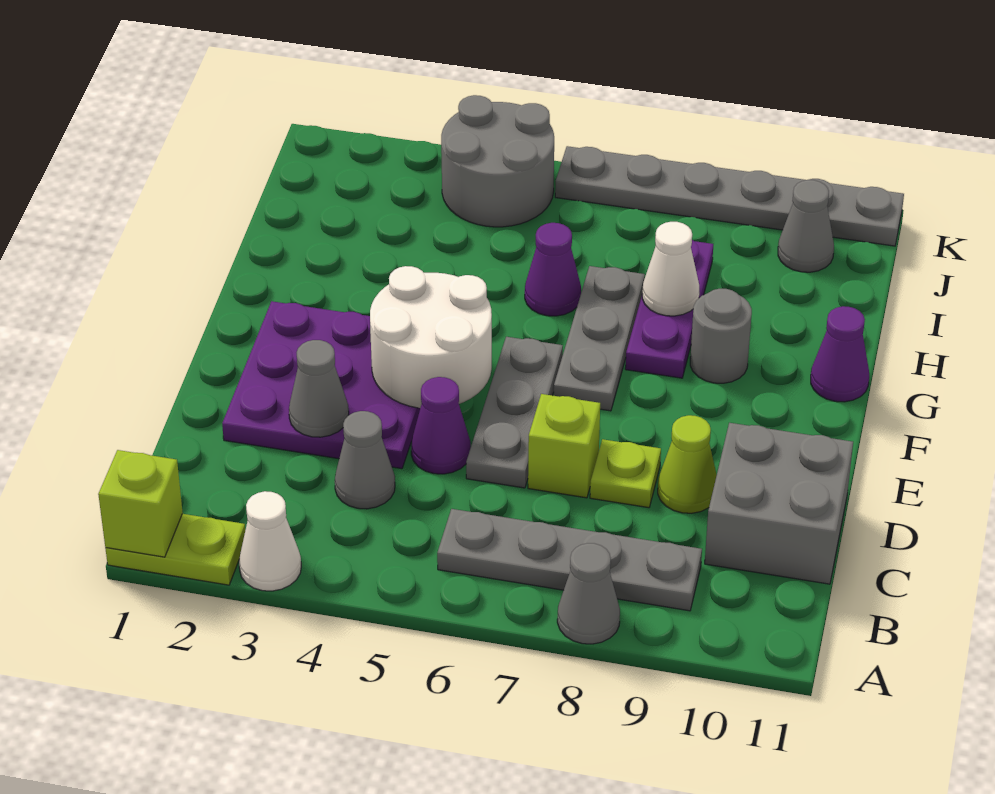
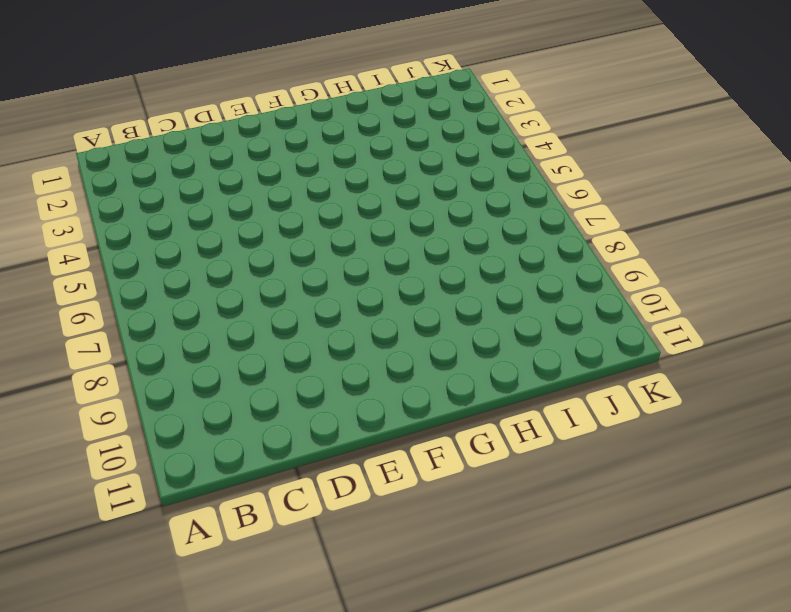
none -> lime plate A1:A2 level 1
none -> white cone A3 level 1
none -> grey cone A8 level 1

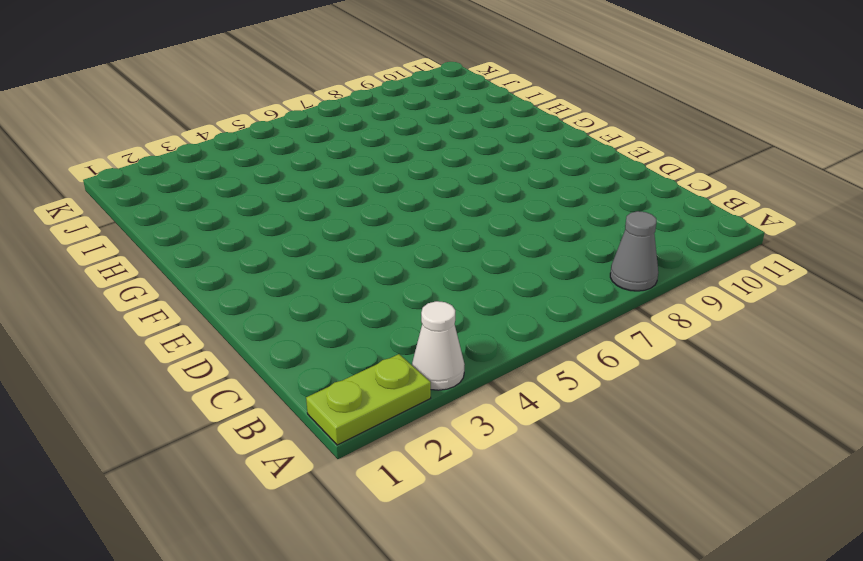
none -> grey plate B6:B9 level 1
none -> grey cone C4 level 1
none -> grey brick C10:D11 level 1

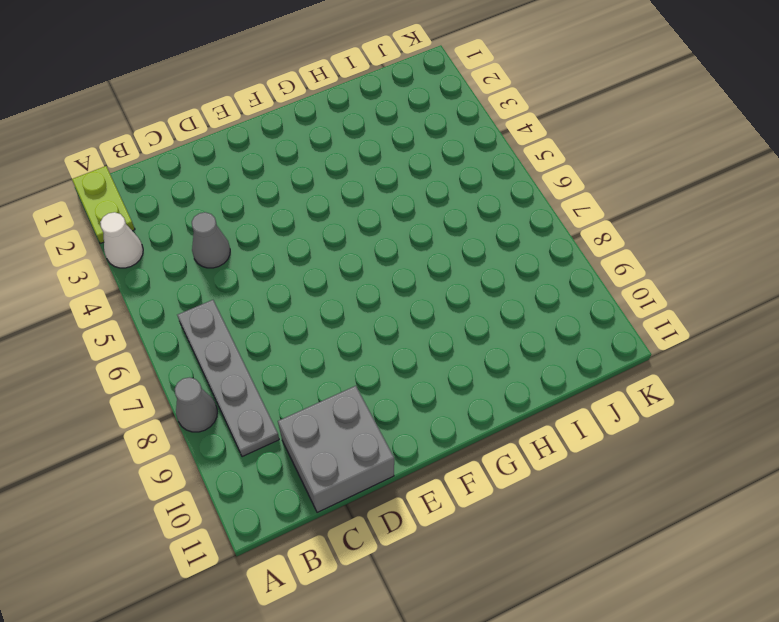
none -> purple plate D2:F4 level 1
none -> purple cone D5 level 1
none -> grey plate D6:F6 level 1

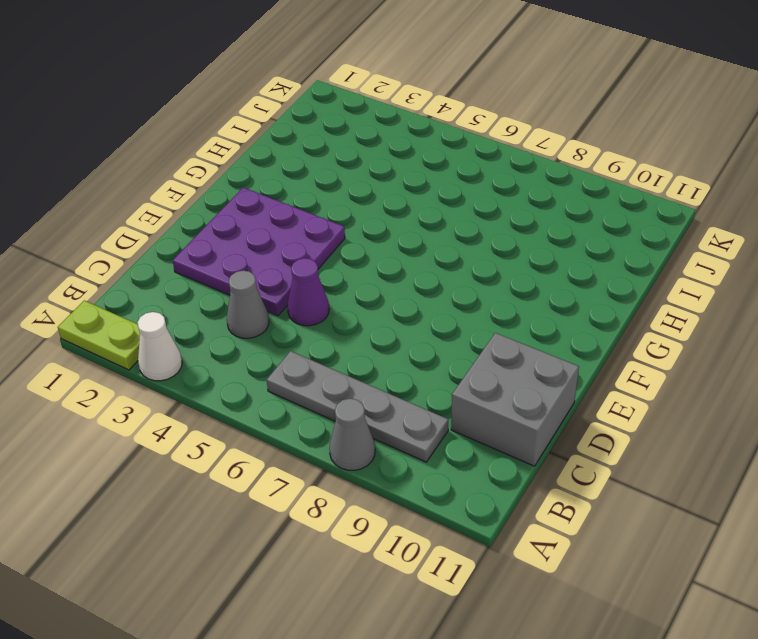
none -> grey plate D6:F6 level 1
none -> lime brick D7 level 1
none -> lime plate D8 level 1

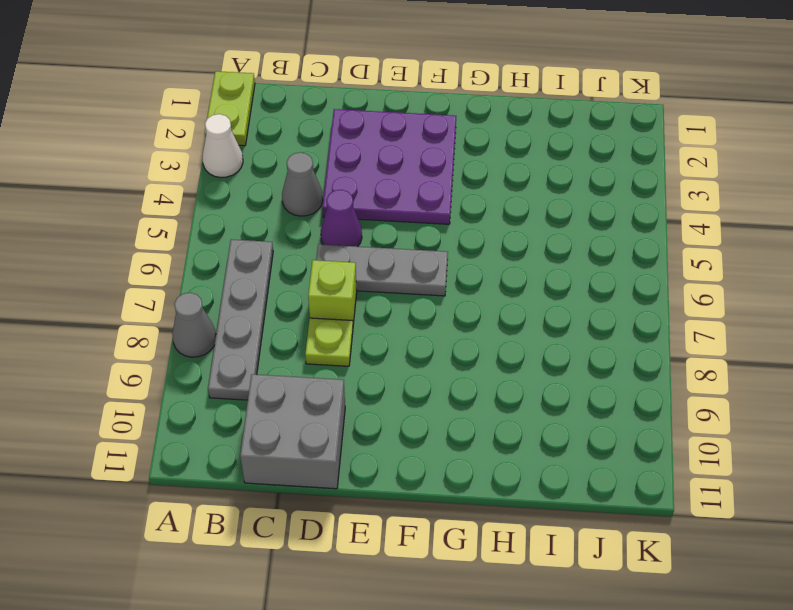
none -> lime cone D9 level 1
none -> grey plate F7:H7 level 1
none -> purple plate G8:I8 level 1

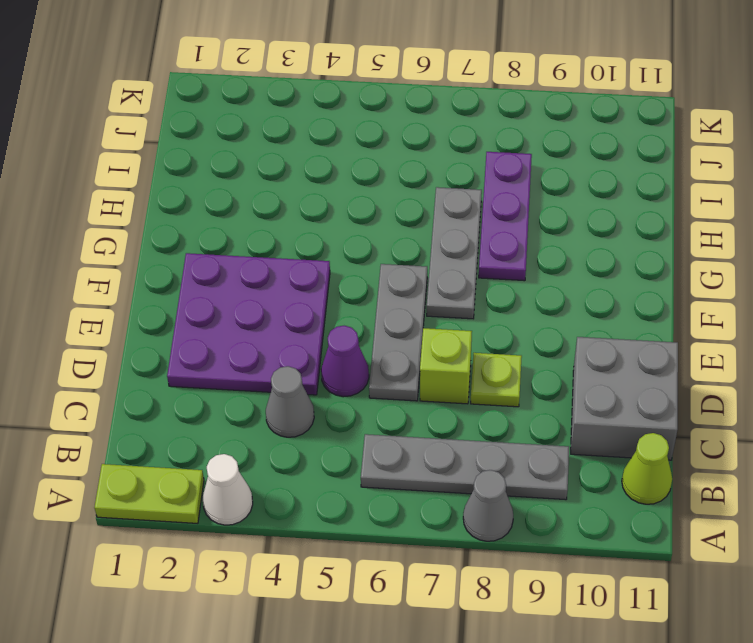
lime cone B11 level 1 -> lime cone D9 level 1
none -> grey round brick G9 level 1
none -> purple cone G11 level 1
none -> purple cone H6 level 1

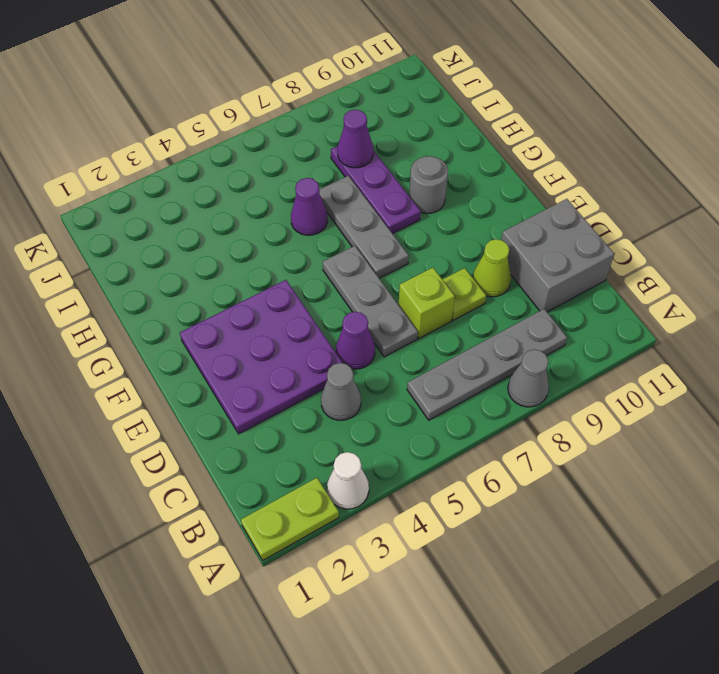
purple cone I8 level 2 -> purple cone G11 level 1
none -> grey round brick J4:K5 level 1
none -> grey cone J10 level 1
none -> grey plate K6:K11 level 1

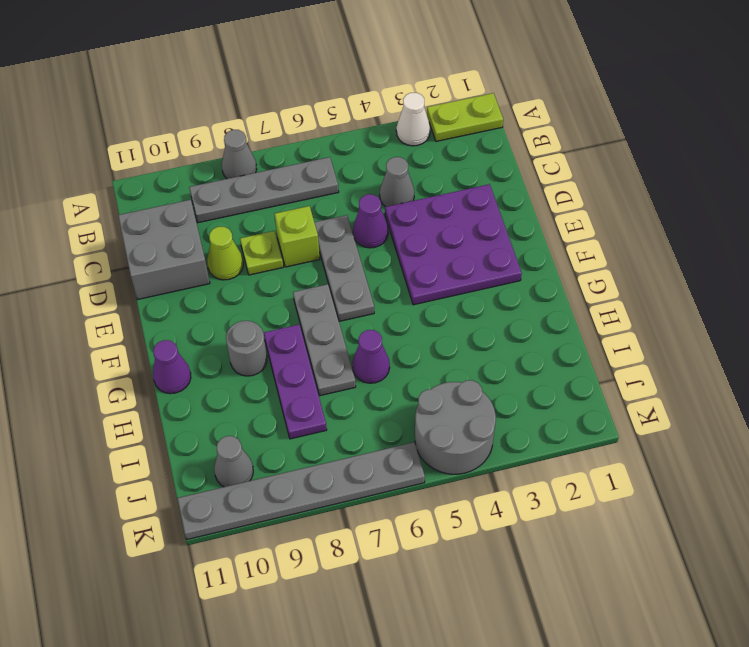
none -> lime brick A1 level 2
none -> grey cone D3 level 2
none -> white round brick E4:F5 level 2

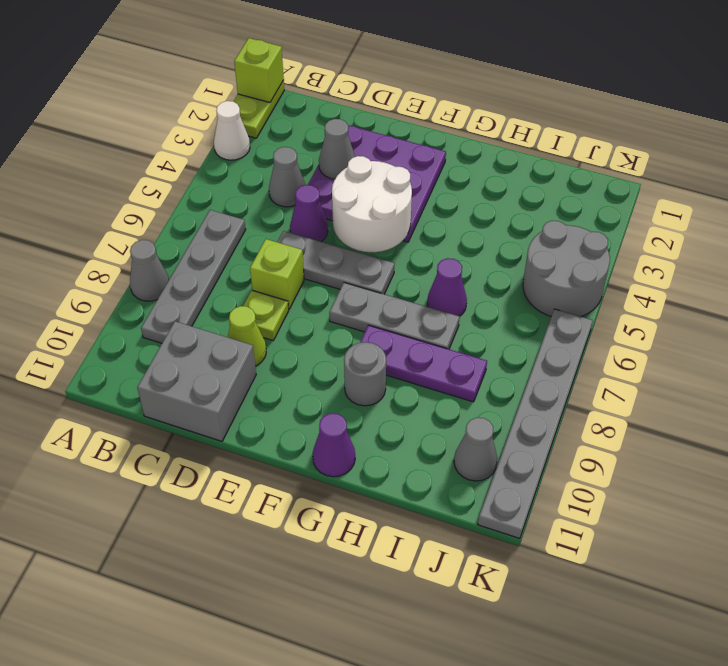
none -> white cone H8 level 2

